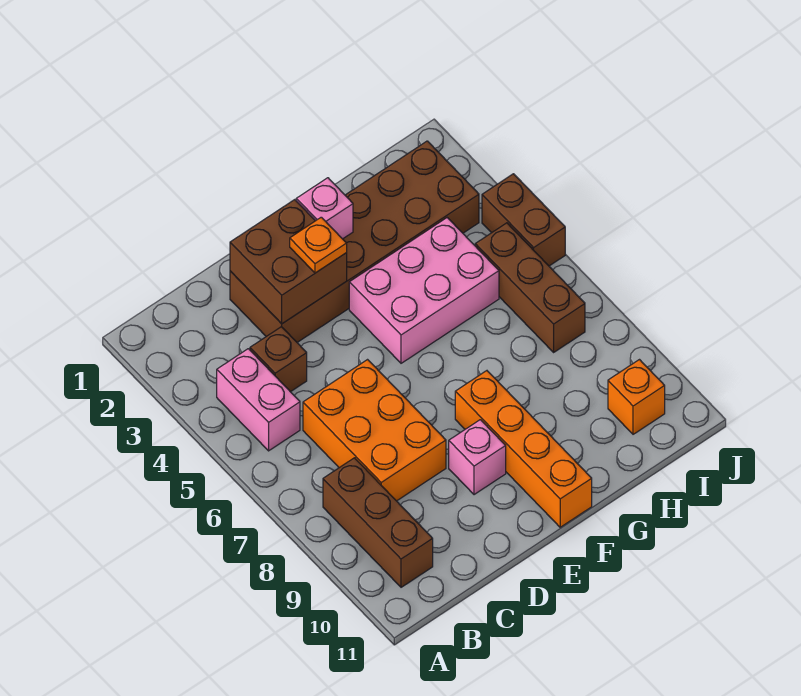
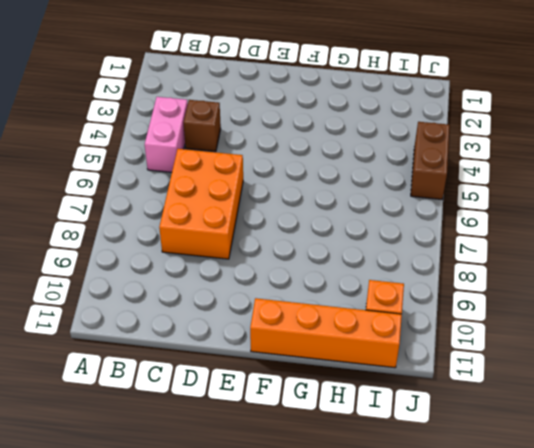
orange brick F11:I11 level 1 -> orange brick F8:F11 level 1
none -> brown brick B8:B10 level 1
none -> brown brick D2:I3 level 1
none -> pink brick E9 level 1

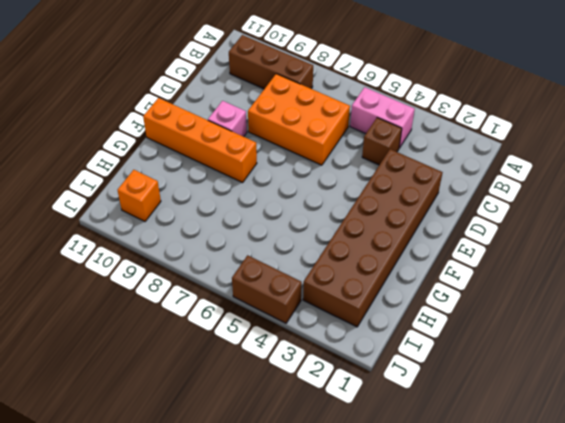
none -> pink brick F4:H5 level 1
none -> brown brick I5:I7 level 1
none -> brown brick D2:E3 level 2

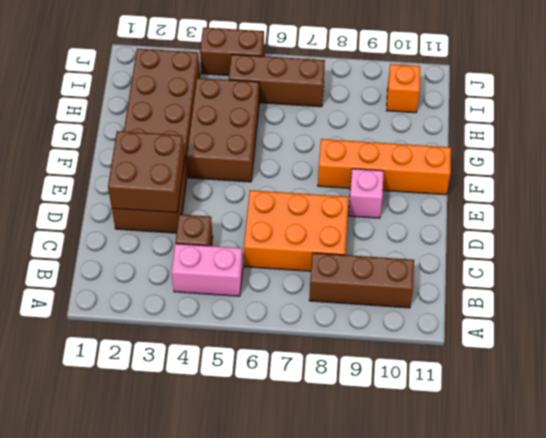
brown brick F4:H5 level 1 -> pink brick F4:H5 level 1
none -> pink brick F2 level 2
none -> orange plate E3 level 3

